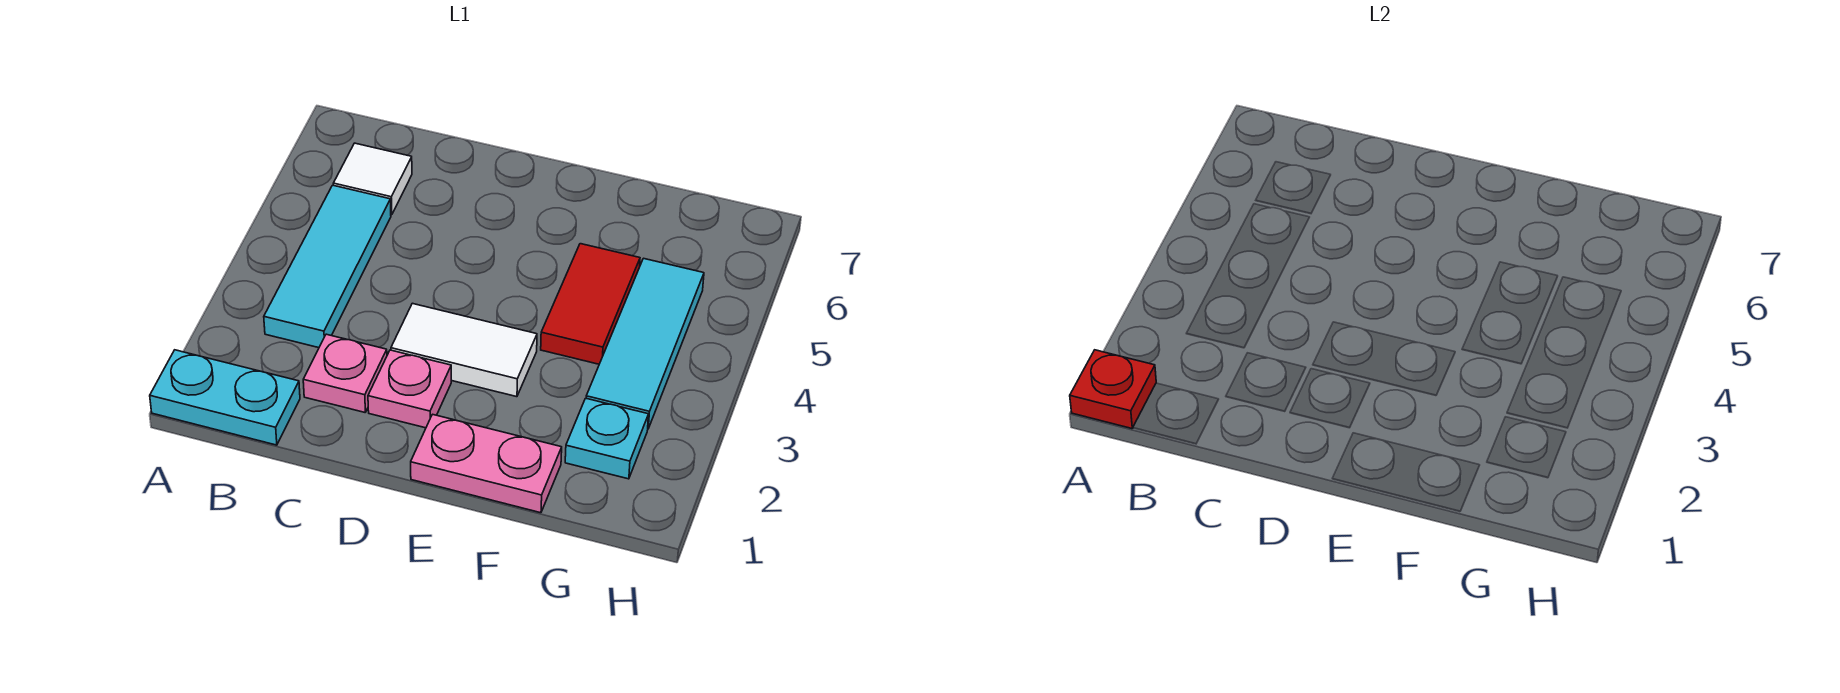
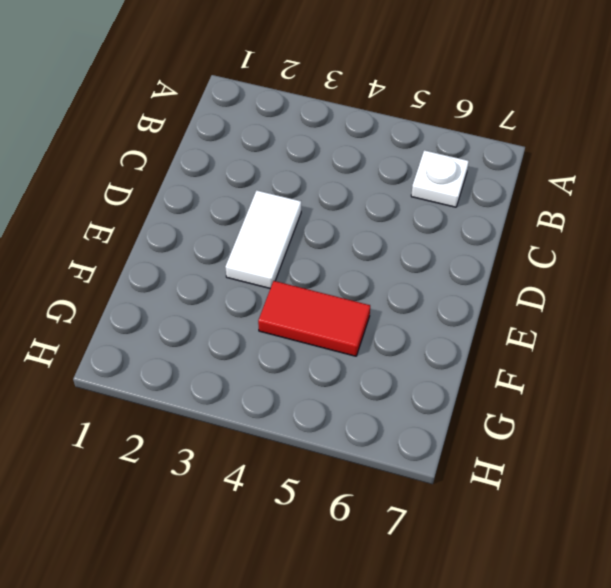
white plate B6 level 1 -> white tile B6 level 1
none -> cyan plate A1:B1 level 1
none -> cyan tile B3:B5 level 1

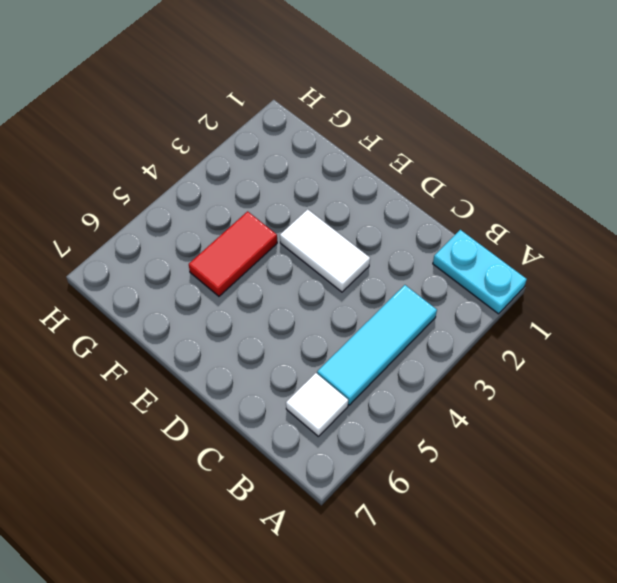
none -> pink plate C2 level 1
none -> pink plate D2 level 1

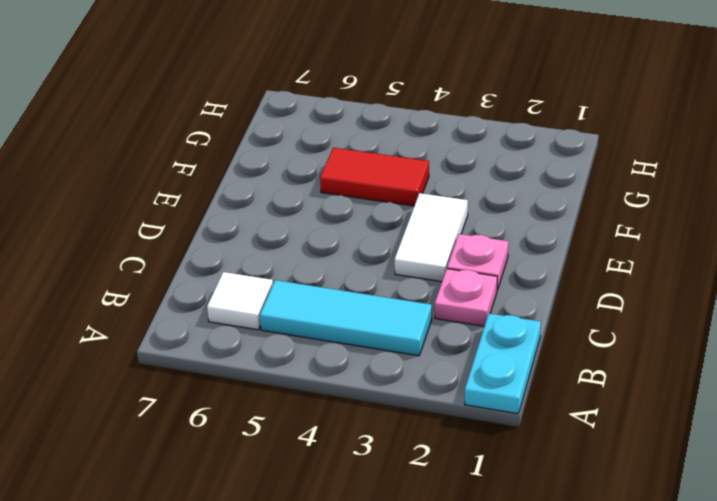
none -> pink plate E1:F1 level 1
none -> cyan plate G2 level 1

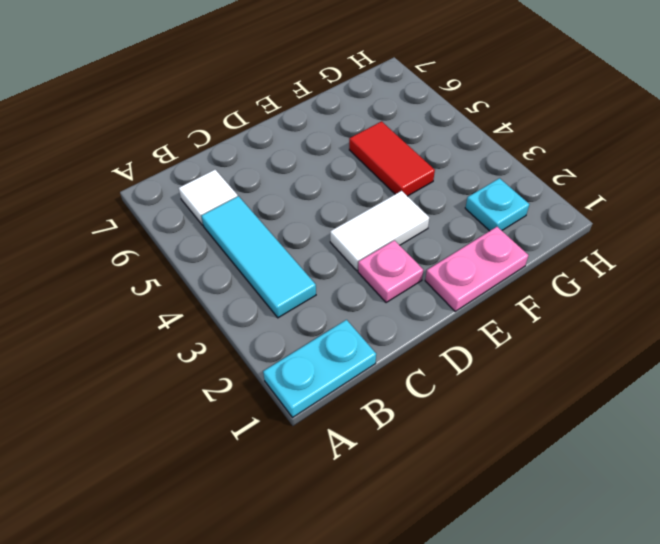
none -> pink plate C2 level 1
none -> cyan tile G3:G5 level 1

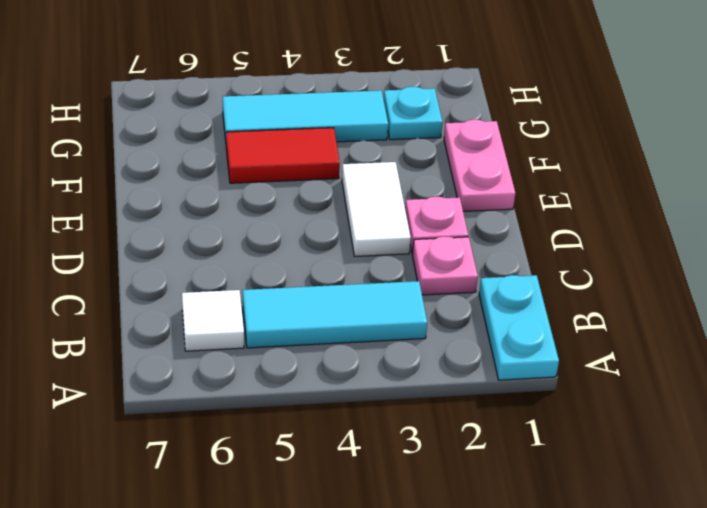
none -> red plate A1 level 2

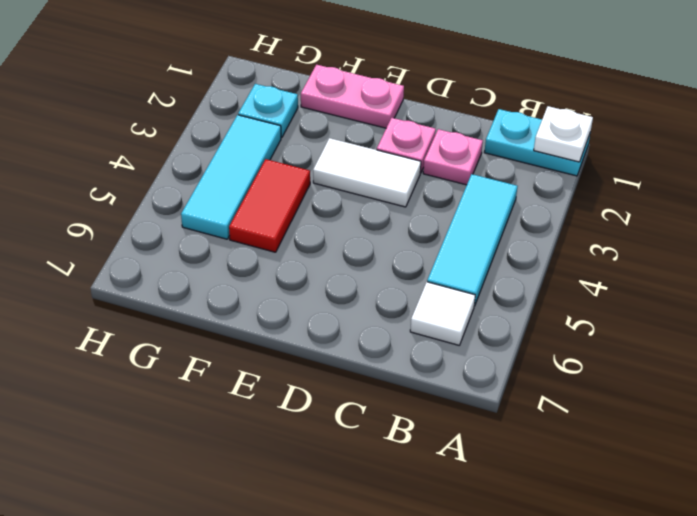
white plate A1 level 2 -> red plate A1 level 2

